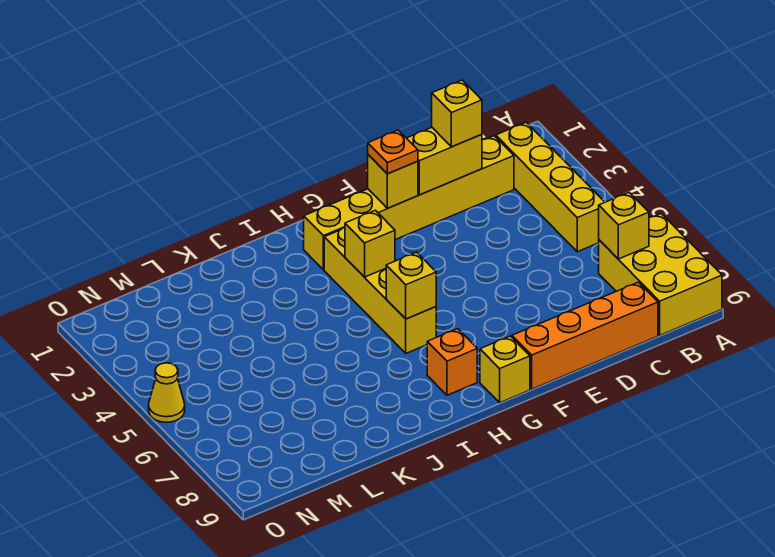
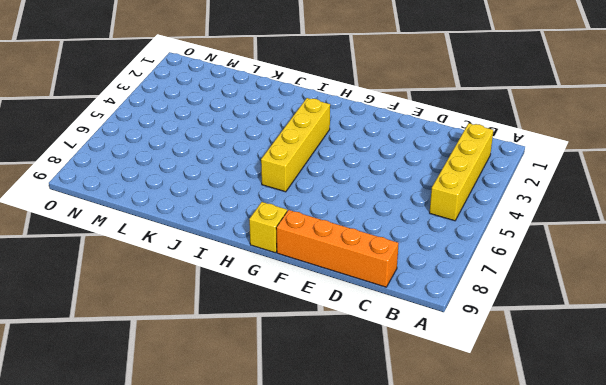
none -> yellow brick A7:B9 level 1
none -> yellow brick C2:H2 level 1
none -> orange brick H8 level 1

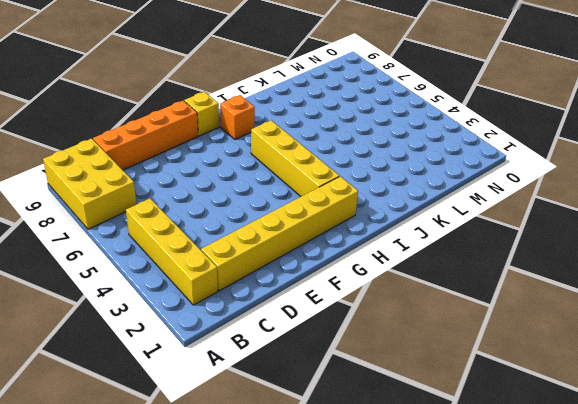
none -> yellow cone O5 level 1
none -> yellow brick B7 level 2
none -> yellow brick D2:E2 level 2

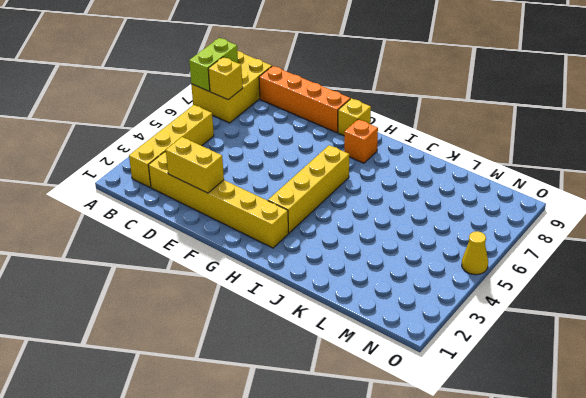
lime brick A7:A8 level 2 -> none
none -> yellow brick F2 level 2
none -> yellow brick H4 level 2
none -> yellow brick H6 level 2

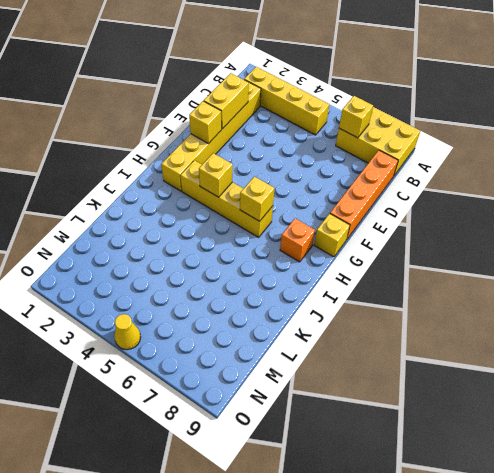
none -> yellow brick D2 level 3
none -> orange plate F2 level 3

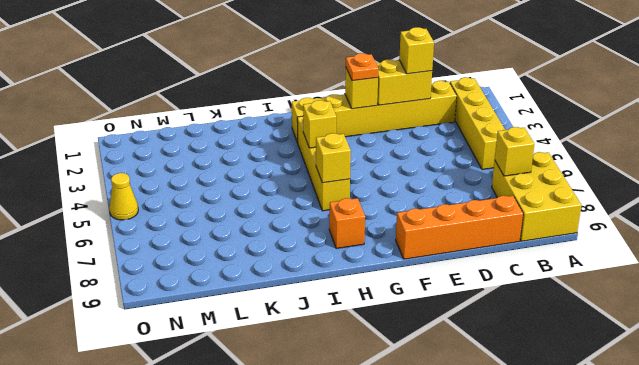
none -> yellow brick G9 level 1

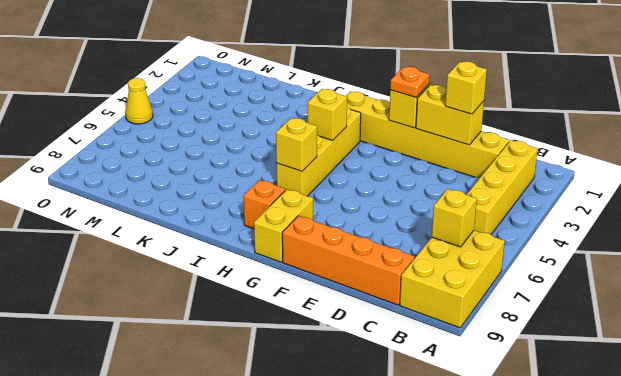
yellow brick G8:G9 level 1 -> yellow brick G9 level 1

